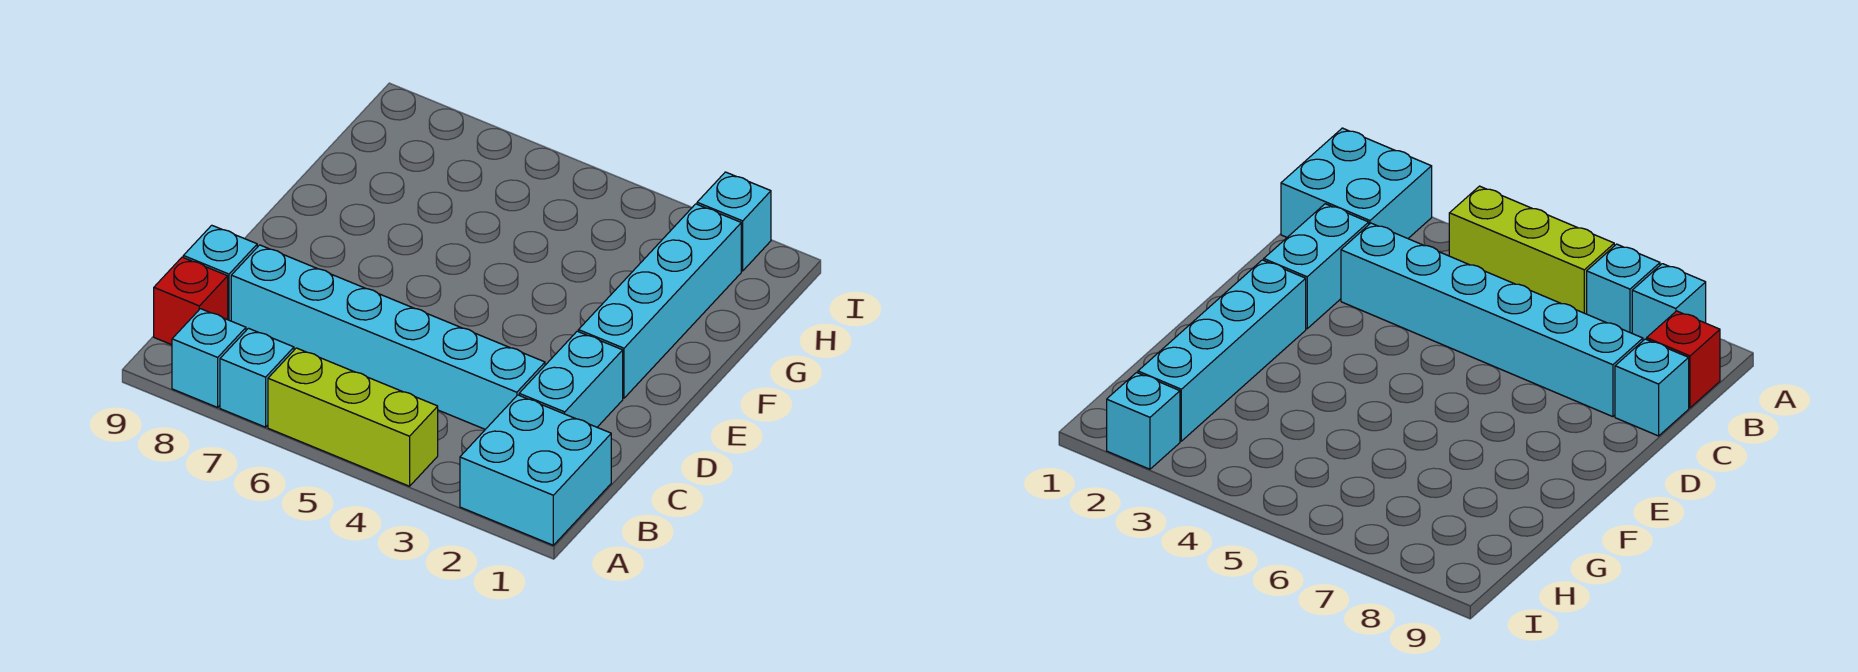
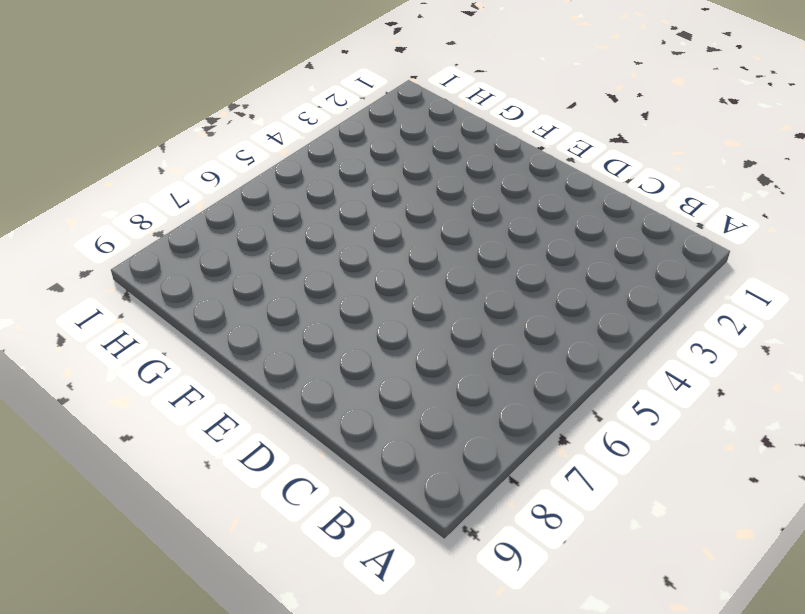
none -> cyan brick A1:B2 level 1
none -> lime brick A4:A6 level 1

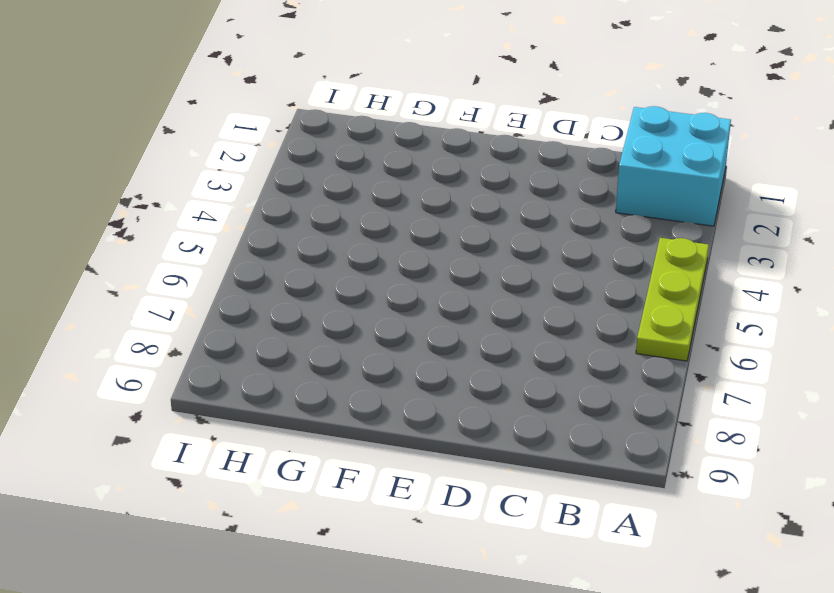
lime plate A4:A6 level 1 -> lime brick A4:A6 level 1
none -> cyan brick A7 level 1
none -> cyan brick A8 level 1

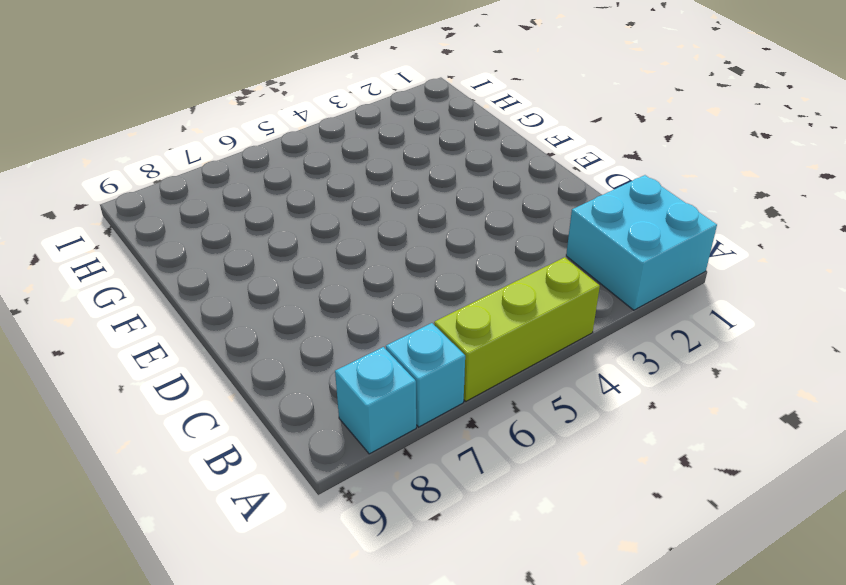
none -> red brick B9 level 1
none -> cyan brick C2:D2 level 1

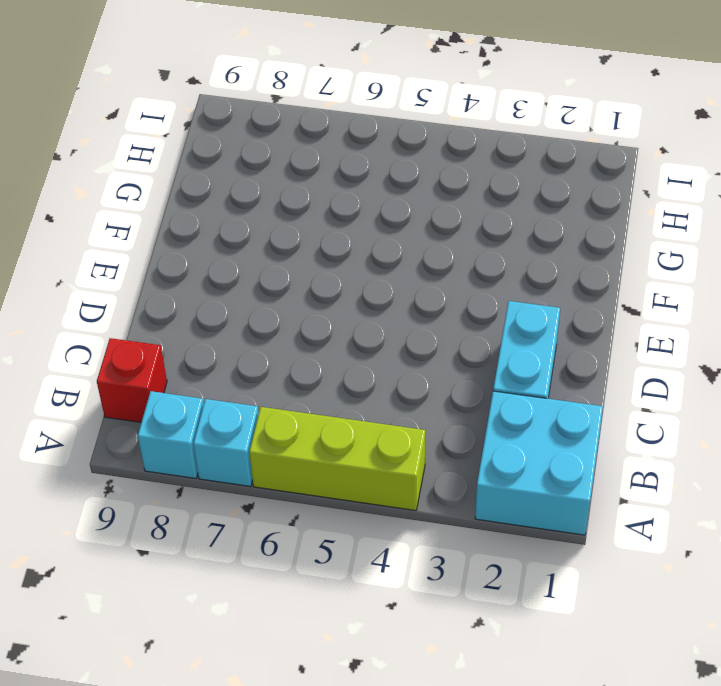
none -> cyan brick C3:C8 level 1
none -> cyan brick C9 level 1

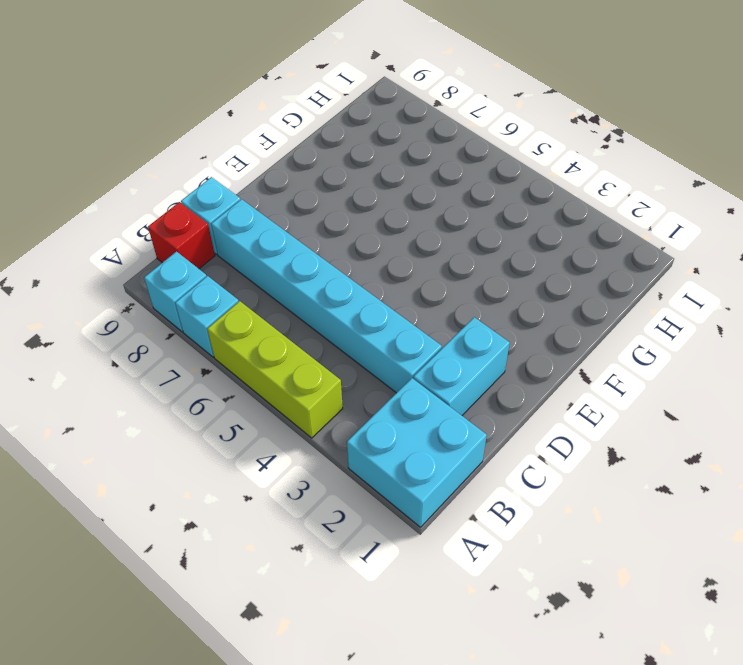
none -> cyan brick E2:H2 level 1
none -> cyan brick I2 level 1

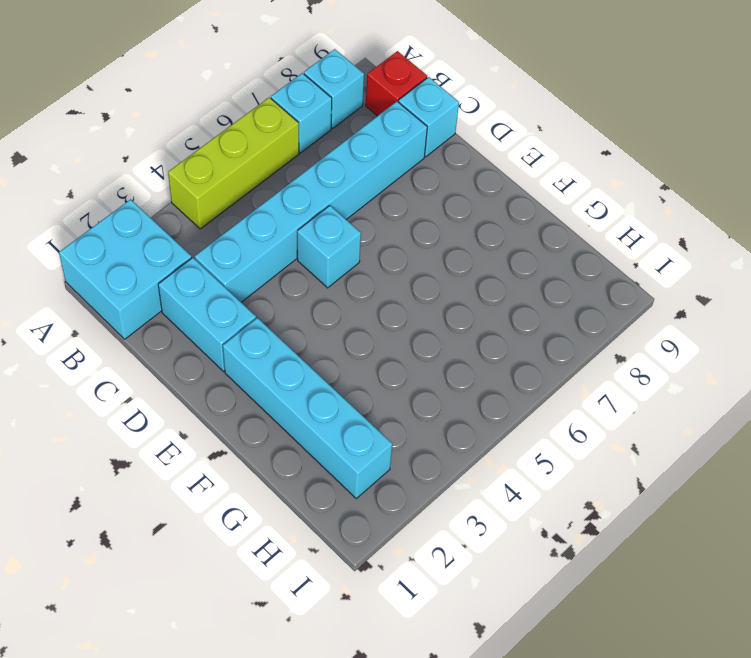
cyan brick D5 level 1 -> cyan brick I2 level 1

